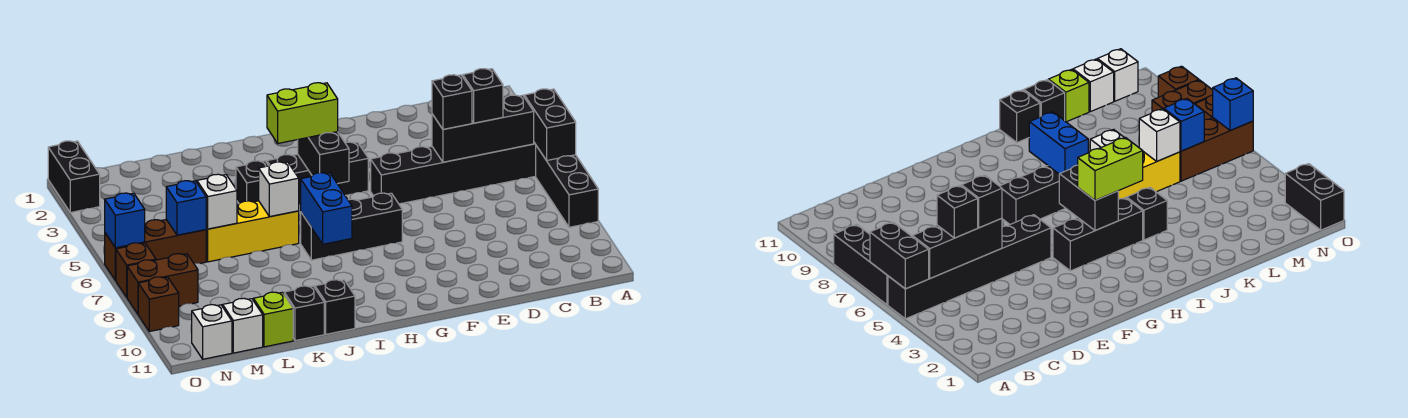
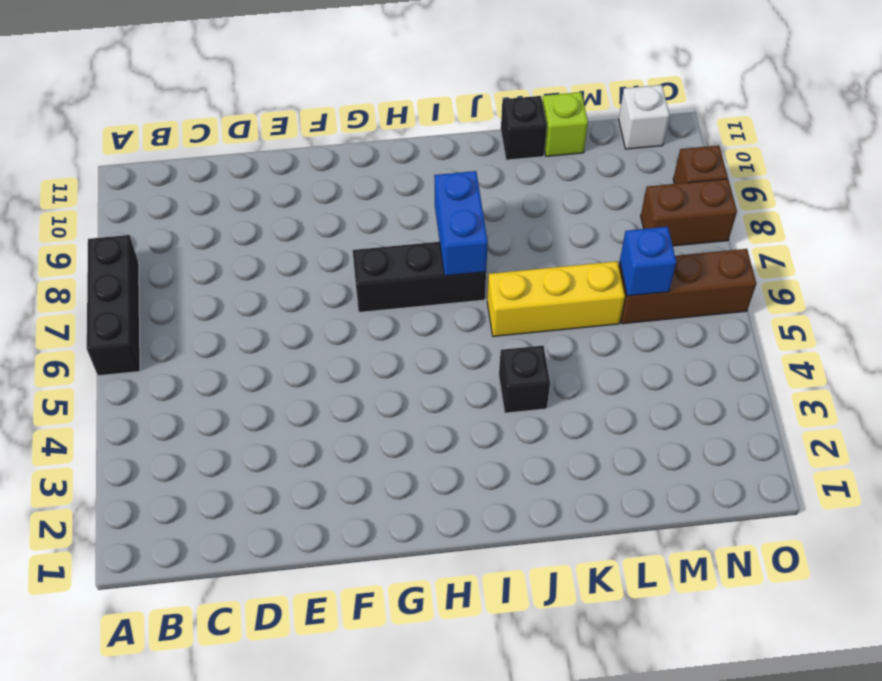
none -> black brick A5:F5 level 1
none -> black brick G4:I4 level 1
none -> black brick J11 level 1

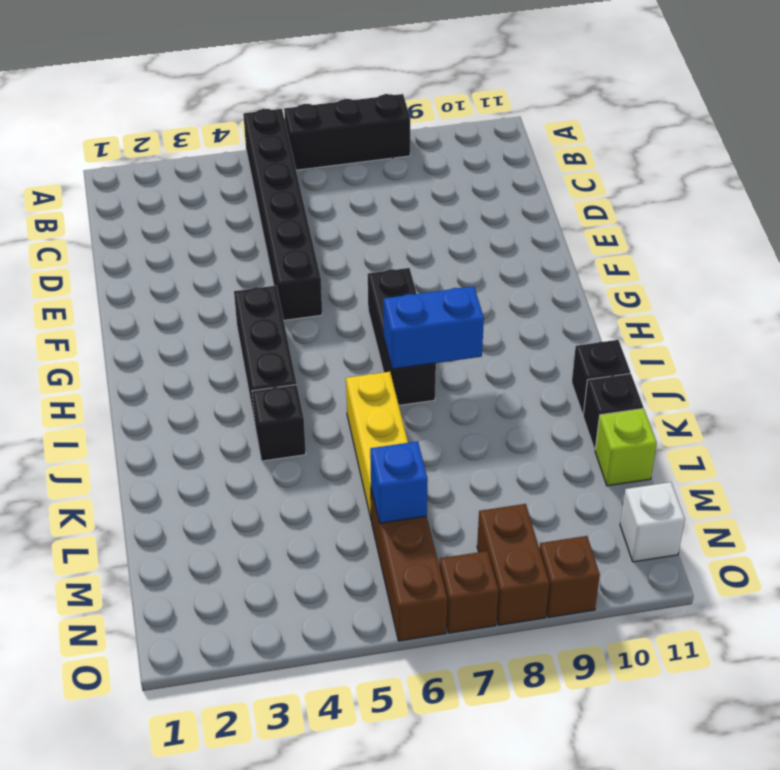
none -> white brick M11 level 1
none -> black brick O1:O2 level 1
none -> black brick A5:A6 level 2

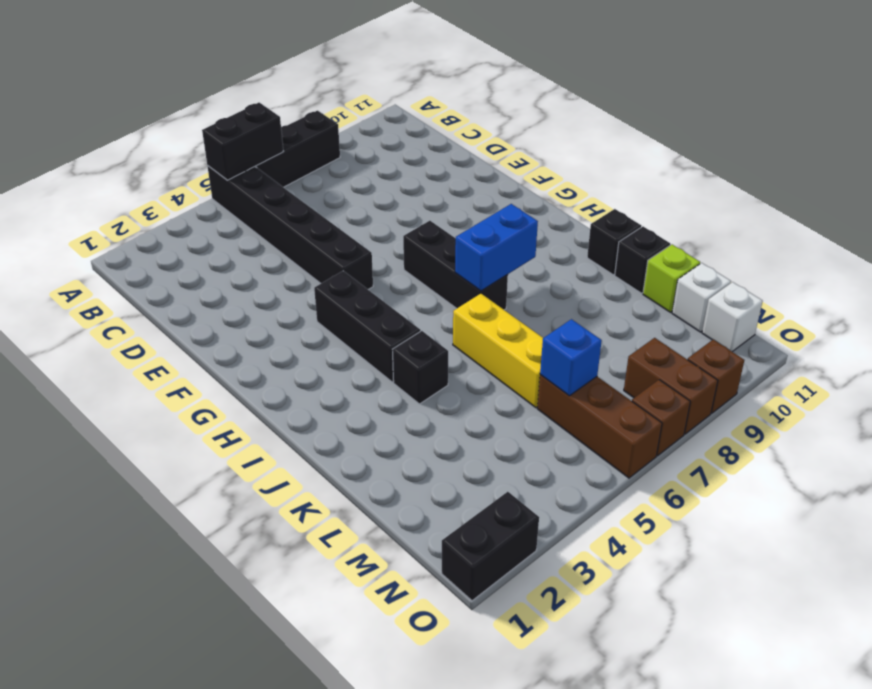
none -> black brick B5:D5 level 2
none -> black brick H4:H5 level 2
none -> white brick J6 level 2

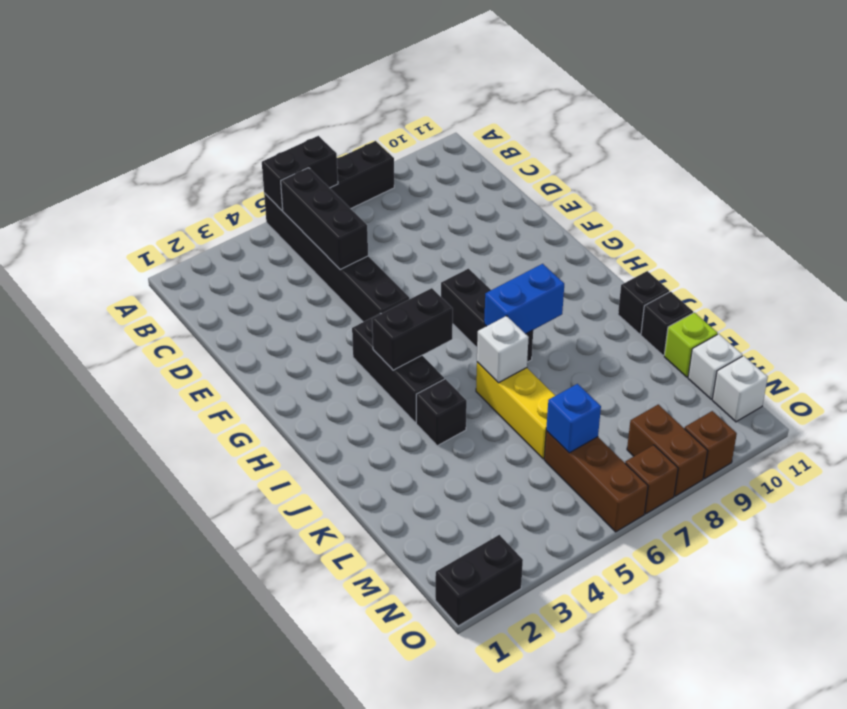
none -> white brick L6 level 2
none -> blue brick O6 level 2
none -> black brick C5 level 3

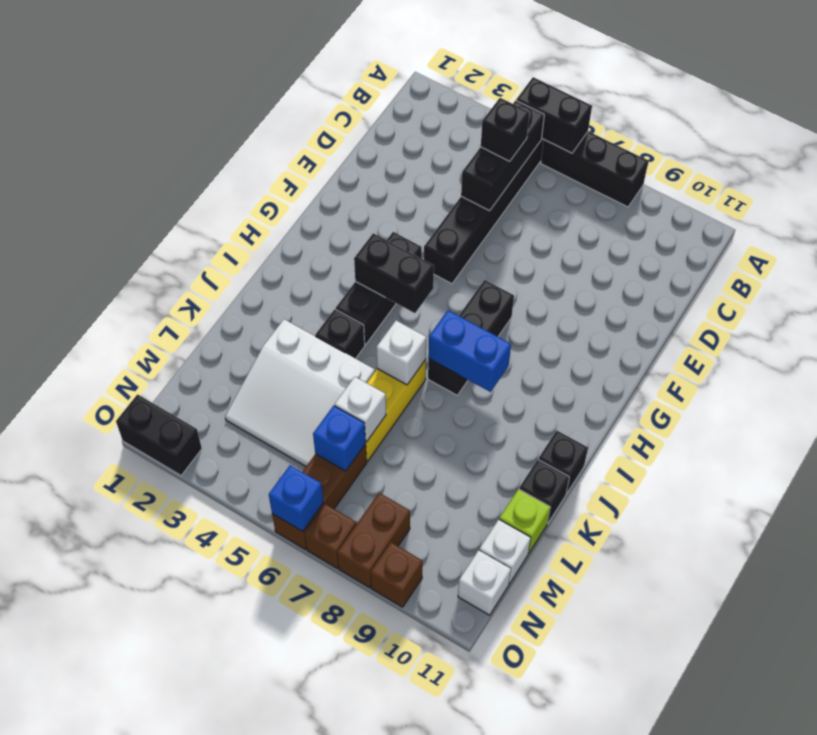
white slope K3:M5 level 1 top K -> none
none -> black brick D5 level 3
none -> lime brick H4:I4 level 3

